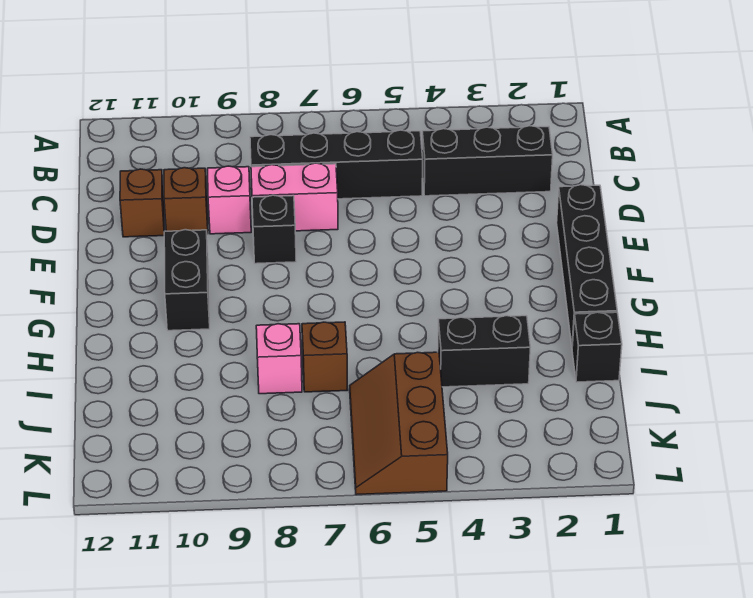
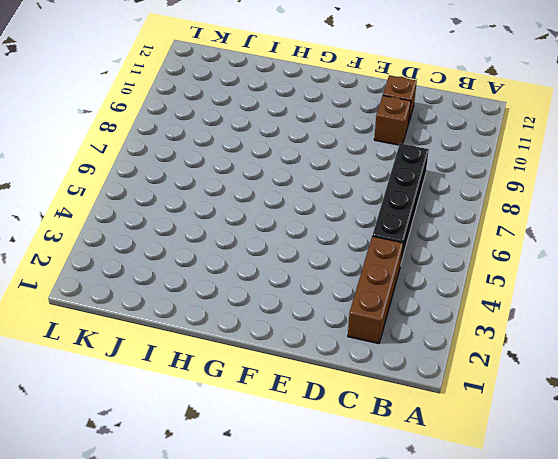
brown brick C2:C4 level 1 -> black brick C2:C4 level 1
none -> pink brick D7:D8 level 1
none -> pink brick D9 level 1
none -> black brick E1:H1 level 1

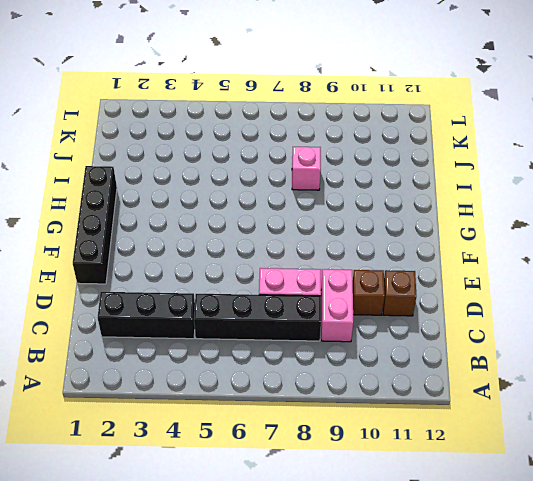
pink brick C9:D9 level 1 -> pink brick D9 level 1
none -> black brick E8 level 1
none -> black brick F10:G10 level 1
none -> black brick I1 level 1

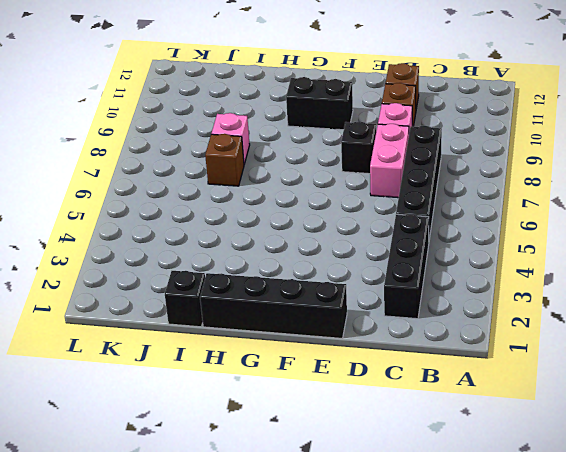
none -> black brick I3:I4 level 1
none -> brown slope J5:L6 level 1 top 5

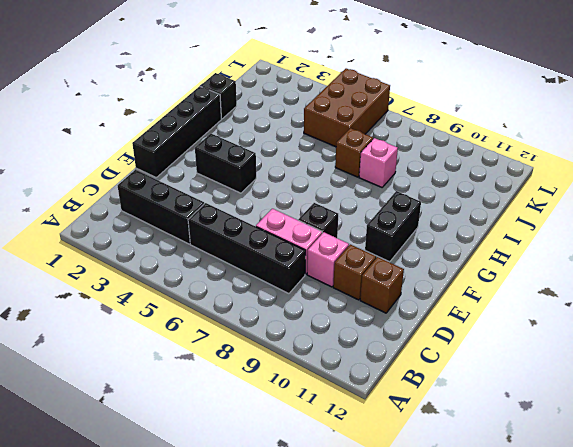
black brick F3:F4 level 1 -> black brick I3:I4 level 1
brown brick J5:L6 level 1 -> brown slope J5:L6 level 1 top 5

